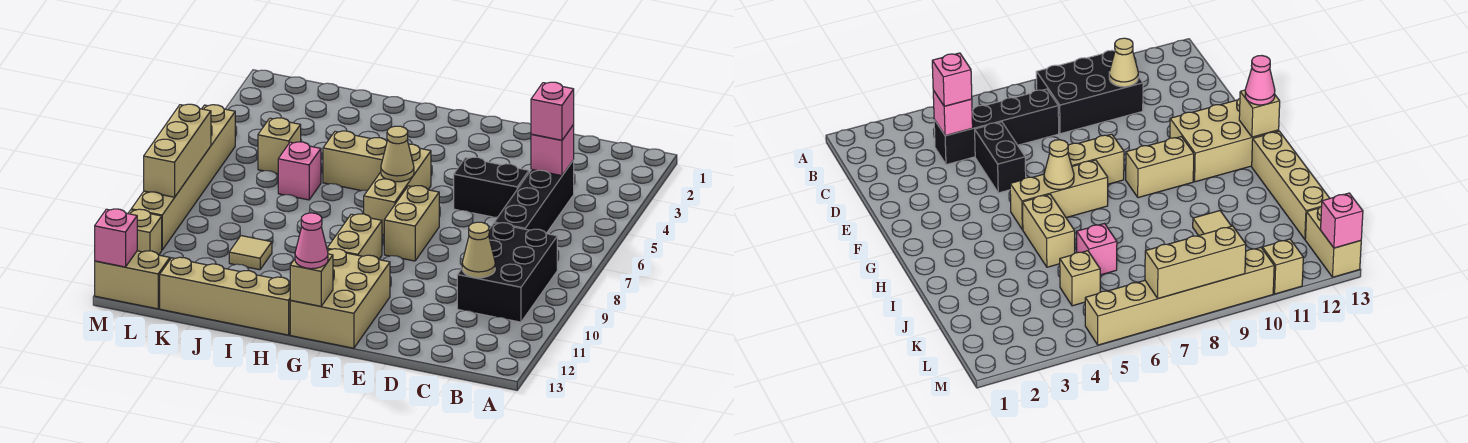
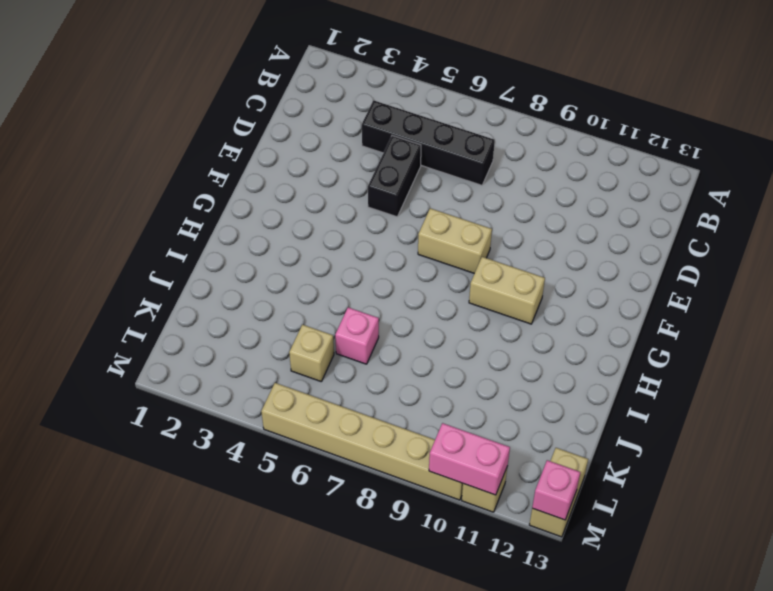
pink brick M10:M11 level 2 -> none
none -> black brick B8:C10 level 1
none -> tan brick F11:G13 level 1
none -> tan brick G5:G7 level 1

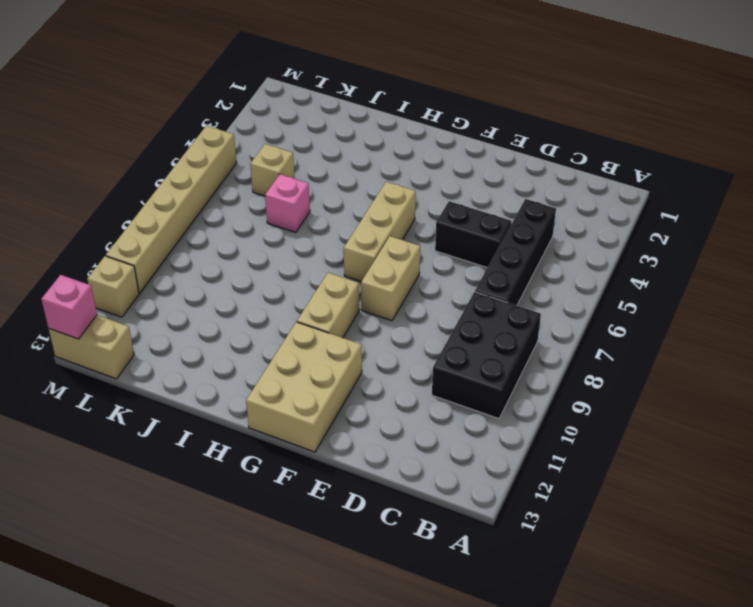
none -> tan brick H5:I5 level 1
none -> tan brick H13:K13 level 1
none -> tan tile J10 level 1

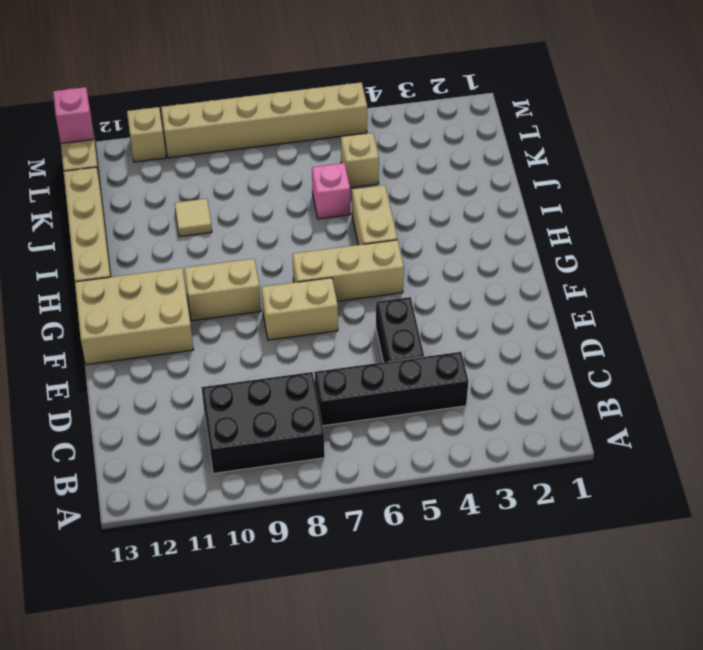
none -> pink brick C4 level 2
none -> tan cone C10 level 2
none -> tan cone G6 level 2

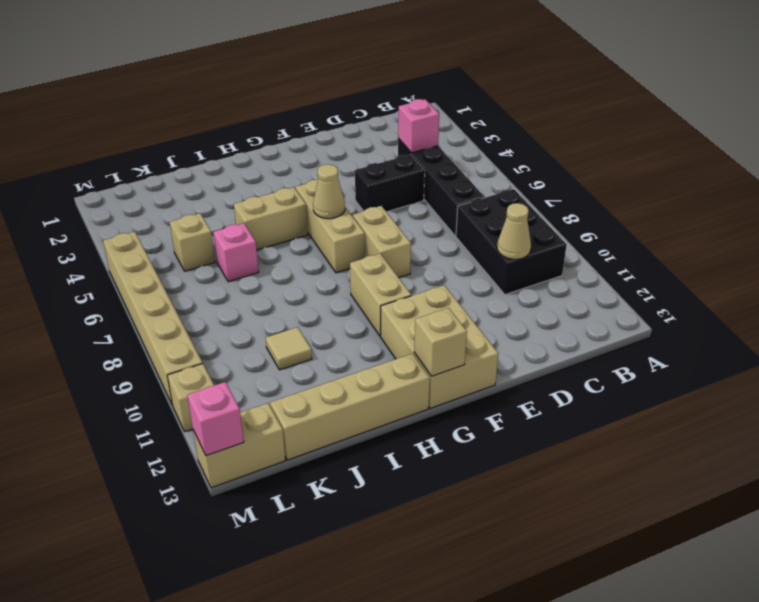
none -> tan brick M7:M9 level 2
none -> pink brick C4 level 3
none -> pink cone G13 level 3

